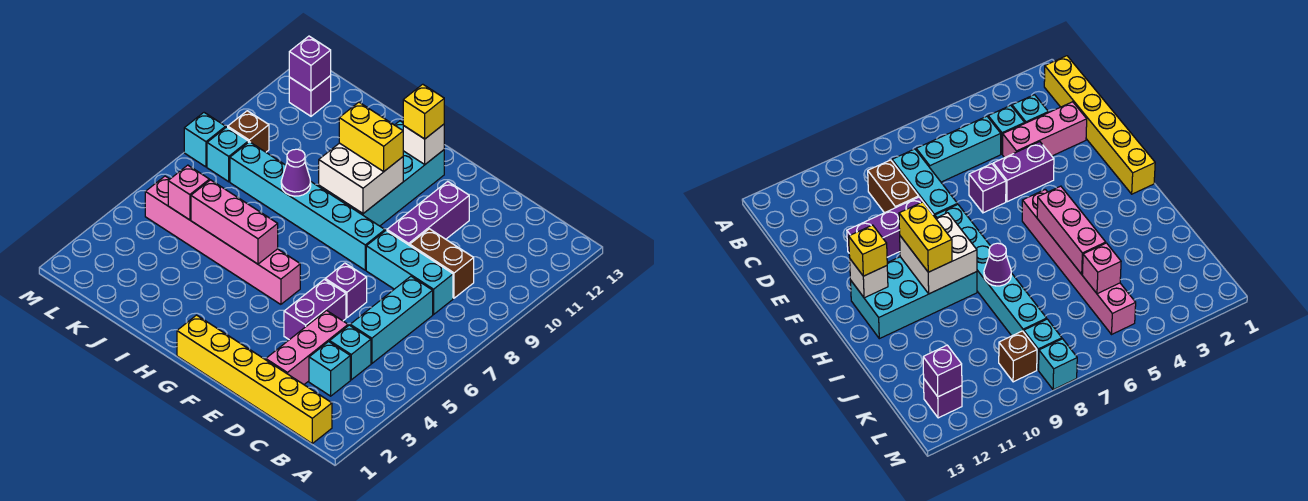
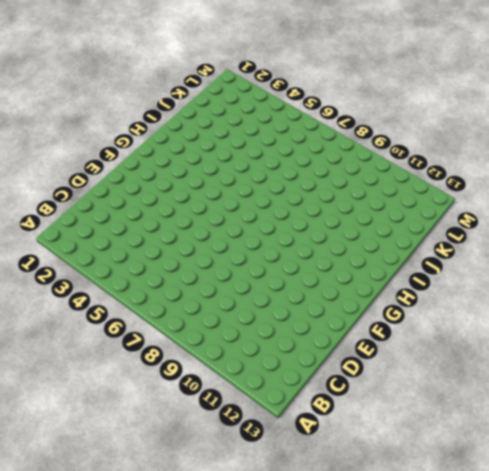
none -> yellow brick B1:G1 level 1
none -> cyan brick C3 level 1
none -> cyan brick C4 level 1

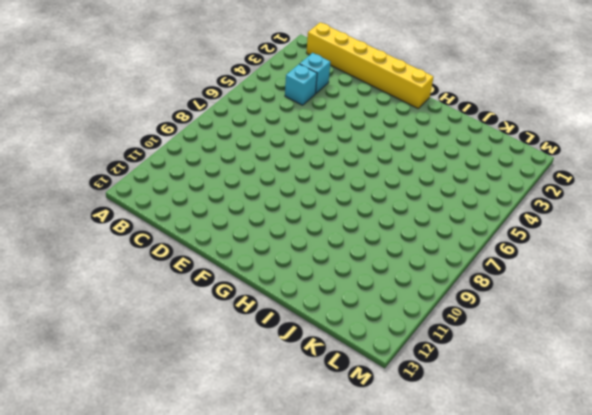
none -> cyan brick C5:C7 level 1
none -> cyan brick C8:E8 level 1
none -> brown brick C9:D9 level 1

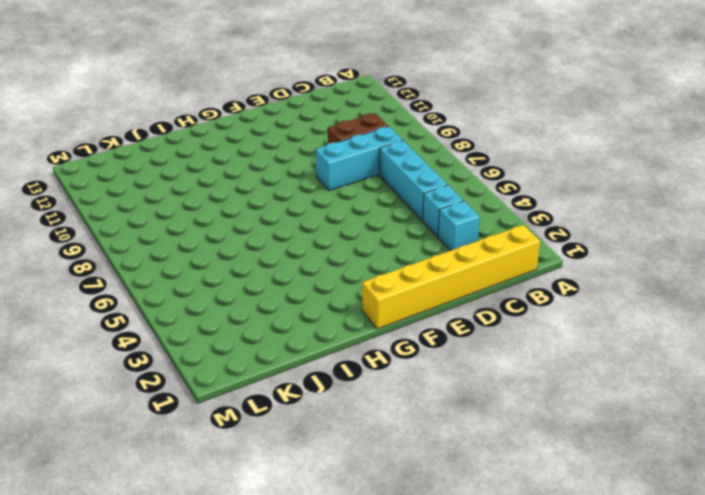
none -> pink brick D2:D4 level 1
none -> purple brick E4:E5 level 1
none -> purple brick E6 level 1

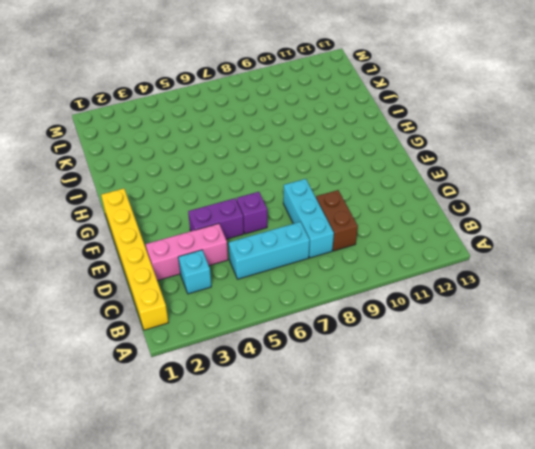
none -> cyan brick C4 level 1
none -> purple brick E9:E11 level 1
none -> cyan brick F8:K8 level 1

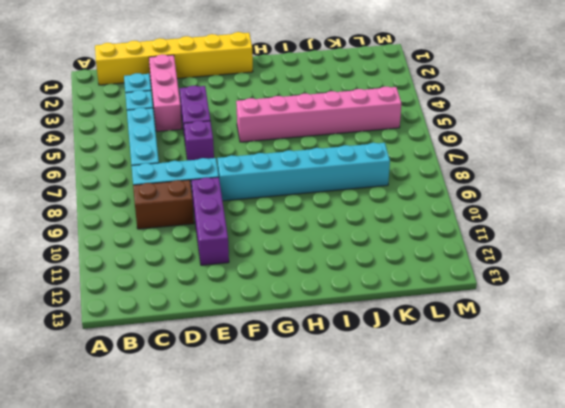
none -> cyan brick G9:H12 level 1
none -> cyan brick L8 level 1
none -> brown brick L9 level 1

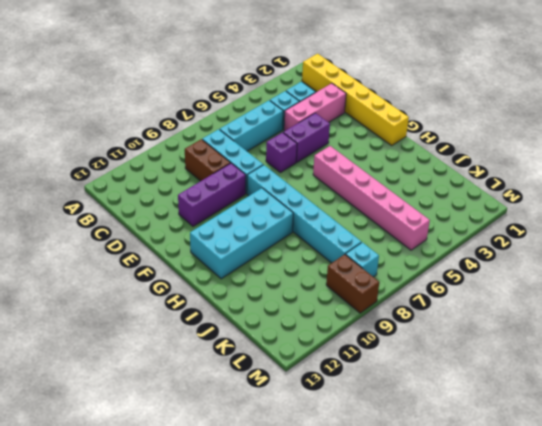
brown brick L9:M9 level 1 -> brown brick L9 level 1
none -> purple brick L12 level 1
none -> cyan brick M8 level 1
none -> white brick G9:H10 level 2

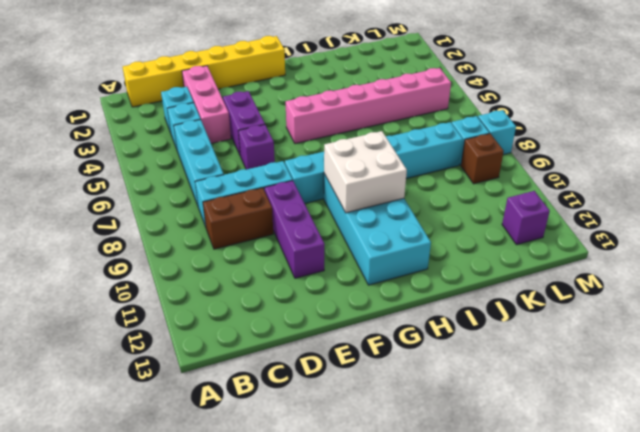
none -> white brick G12 level 2
none -> pink brick H5:J5 level 2
none -> purple cone I8 level 2

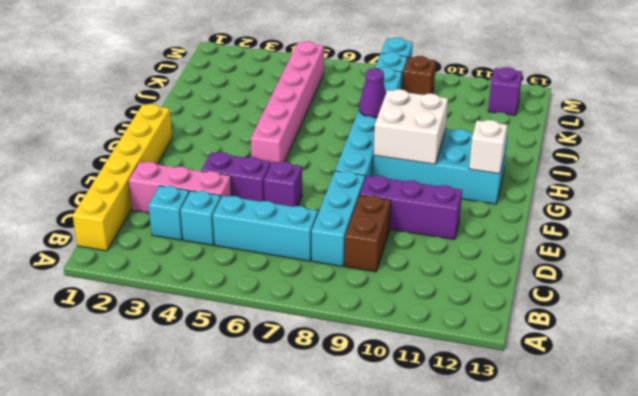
none -> pink brick H5:J5 level 2
none -> pink brick K5 level 2
none -> purple brick L12 level 2

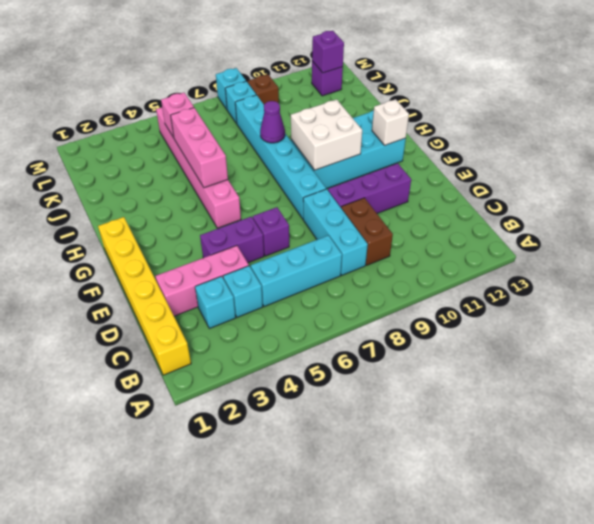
none -> yellow brick G10:H10 level 3
none -> yellow brick G12 level 3

